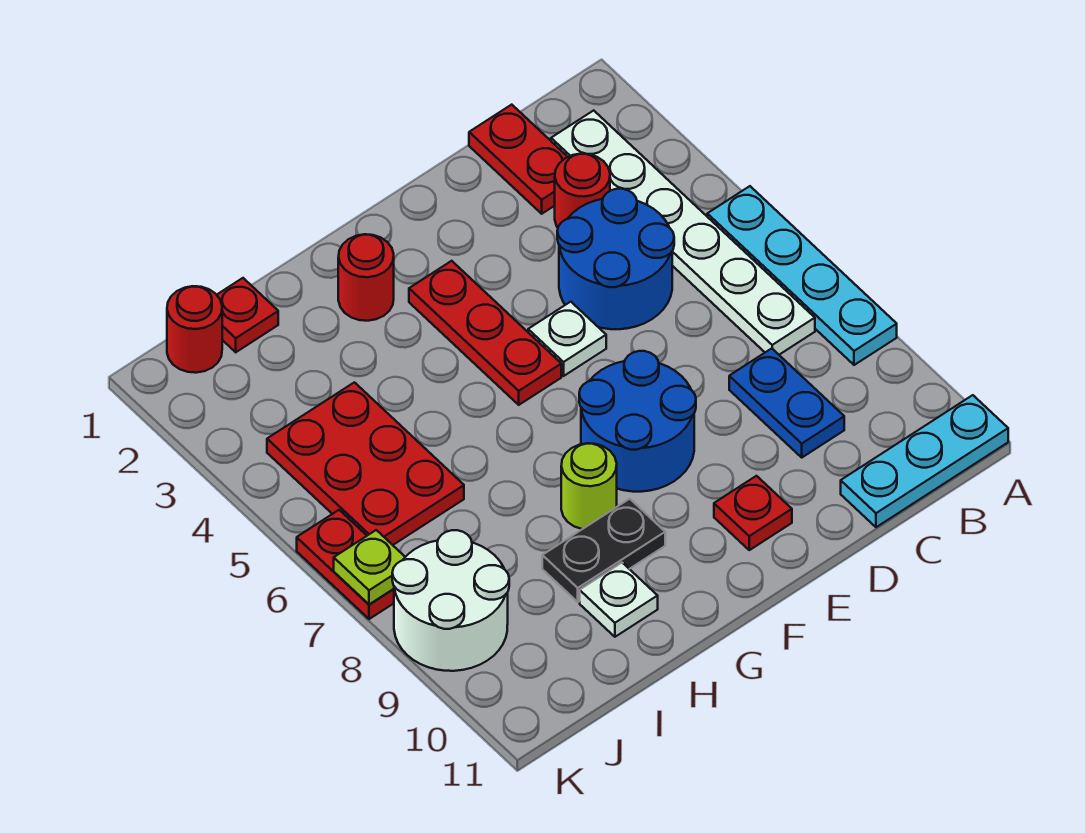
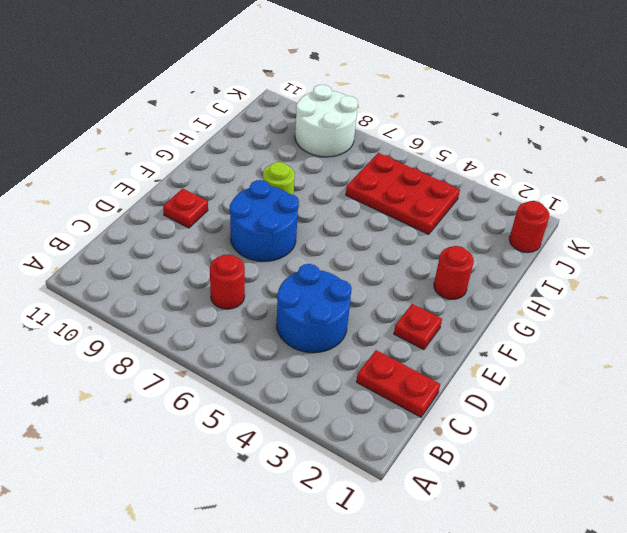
red round brick C7 level 1 -> red round brick C3 level 1
red plate E2 level 1 -> red plate I1 level 1
none -> cyan plate A5:A8 level 1
none -> cyan plate A11:C11 level 1
none -> white plate B2:B7 level 1

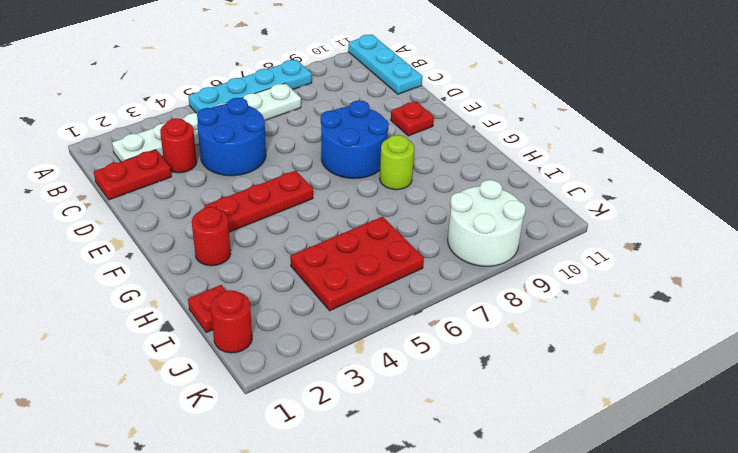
none -> blue plate C8:C9 level 1
none -> white plate E5 level 1
none -> black plate G9:H9 level 1

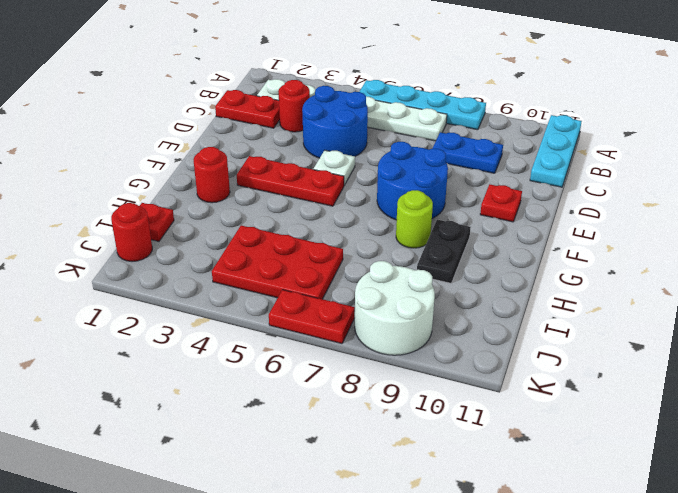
none -> white plate H10 level 1
none -> lime plate K7 level 2

